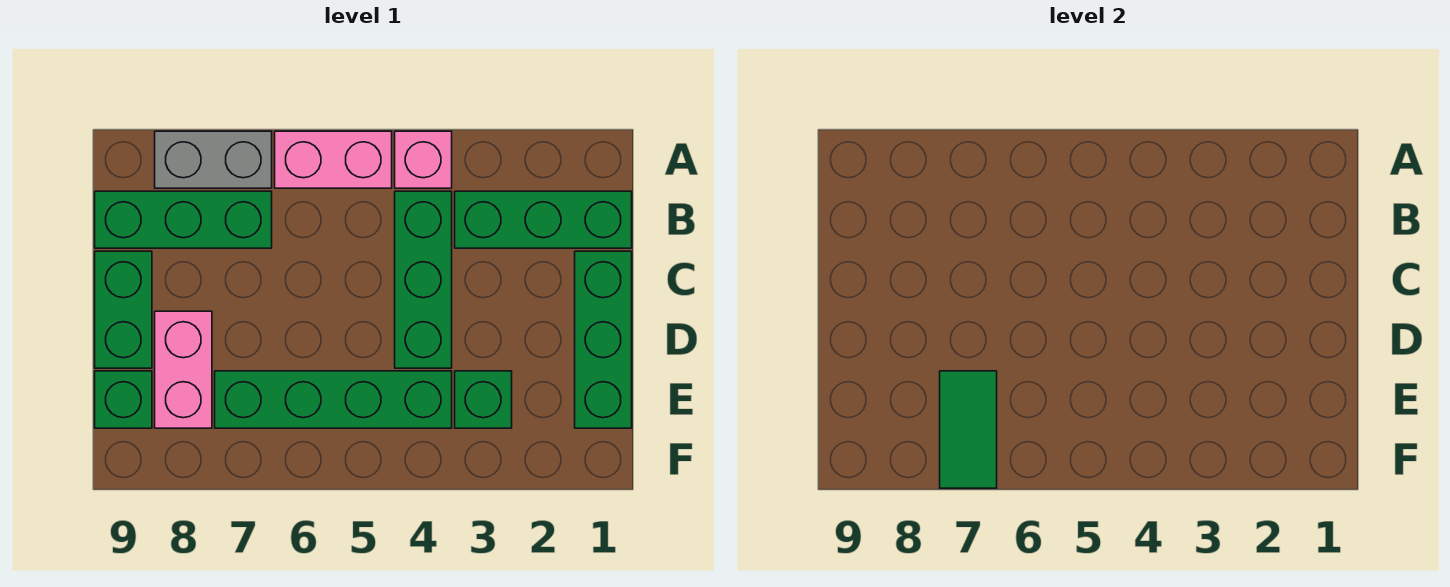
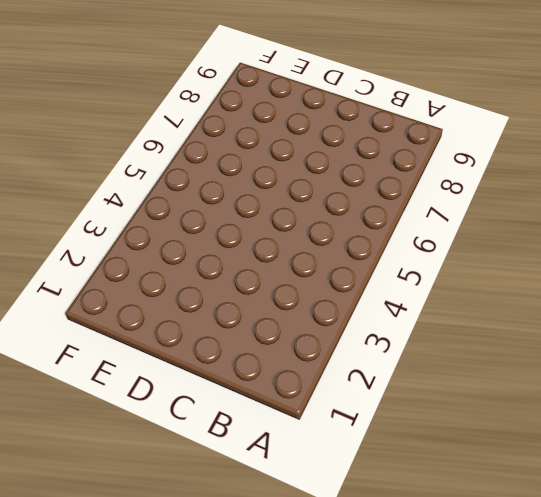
none -> pink brick A4 level 1
none -> pink brick A5:A6 level 1
none -> grey brick A7:A8 level 1

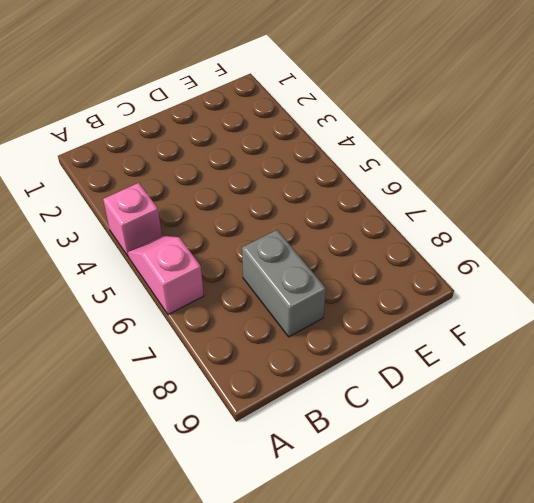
pink slope A5:A6 level 1 top 6 -> pink brick A5:A6 level 1
grey brick C7:C8 level 1 -> grey brick A7:A8 level 1
none -> green brick B1:B3 level 1
none -> green brick B4:D4 level 1
none -> green brick B7:B9 level 1

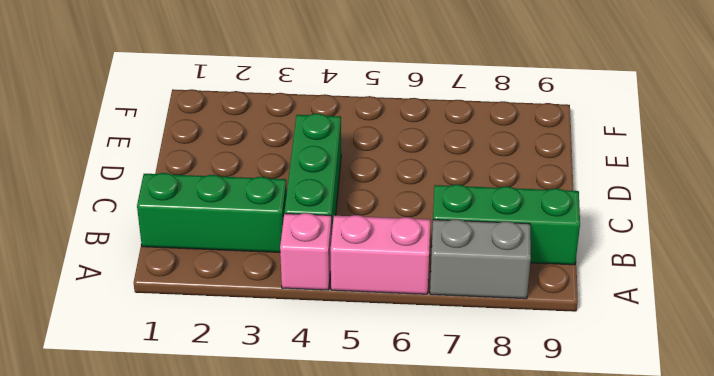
none -> green brick C1:E1 level 1
none -> green brick C9:D9 level 1
none -> pink brick D8:E8 level 1

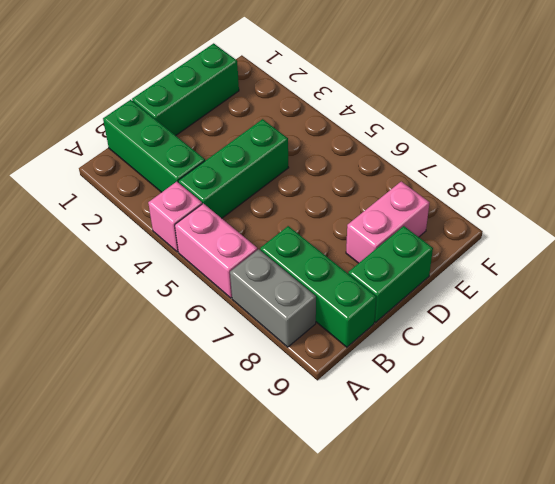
none -> green brick E3 level 1
none -> green brick E4:E7 level 1
none -> green brick E9 level 1

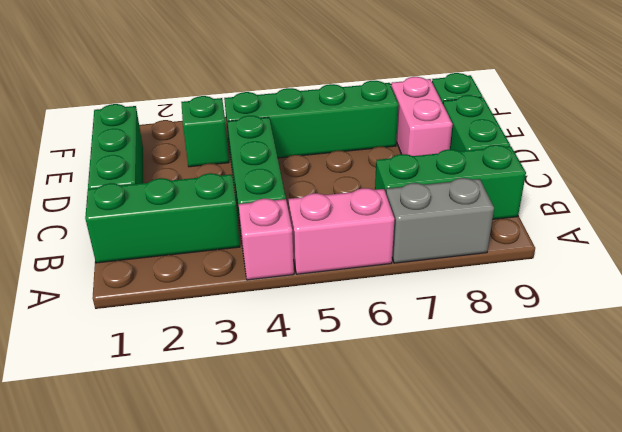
none -> green tile E7:F7 level 2

